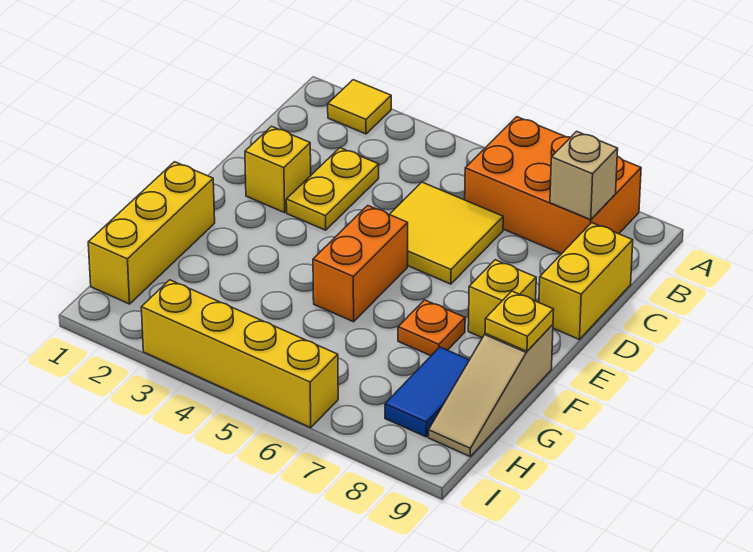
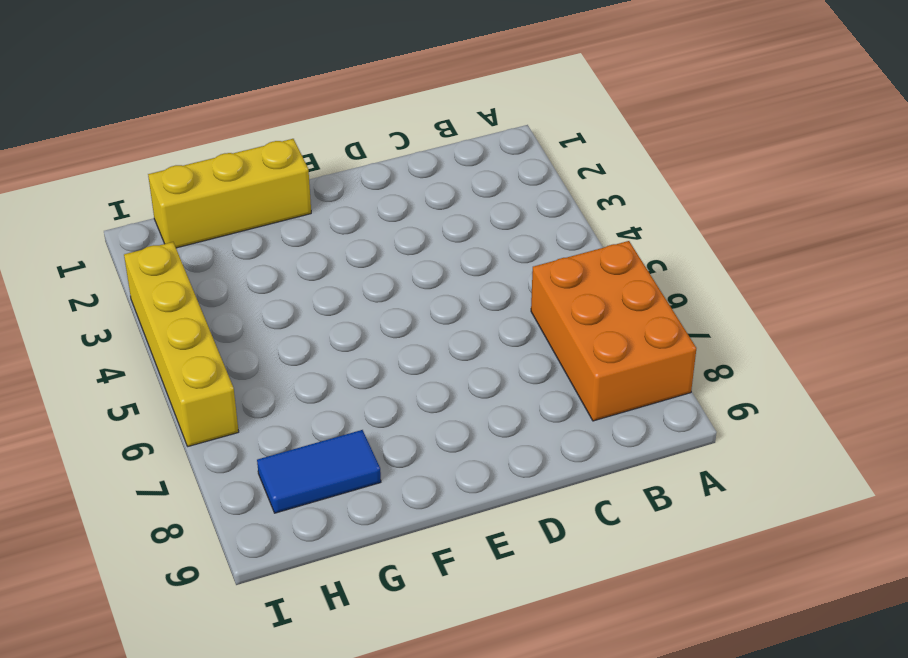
none -> yellow tile A2 level 1
none -> yellow plate C3:D3 level 1
none -> yellow tile C5:D6 level 1

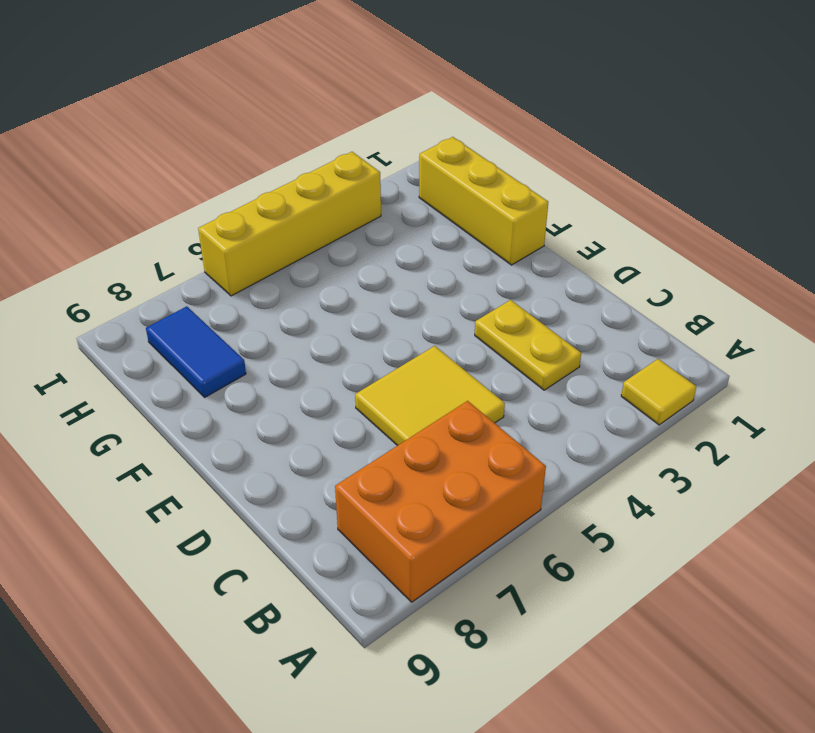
none -> yellow brick C9:D9 level 1
none -> yellow brick D2 level 1
none -> orange brick E5:F5 level 1

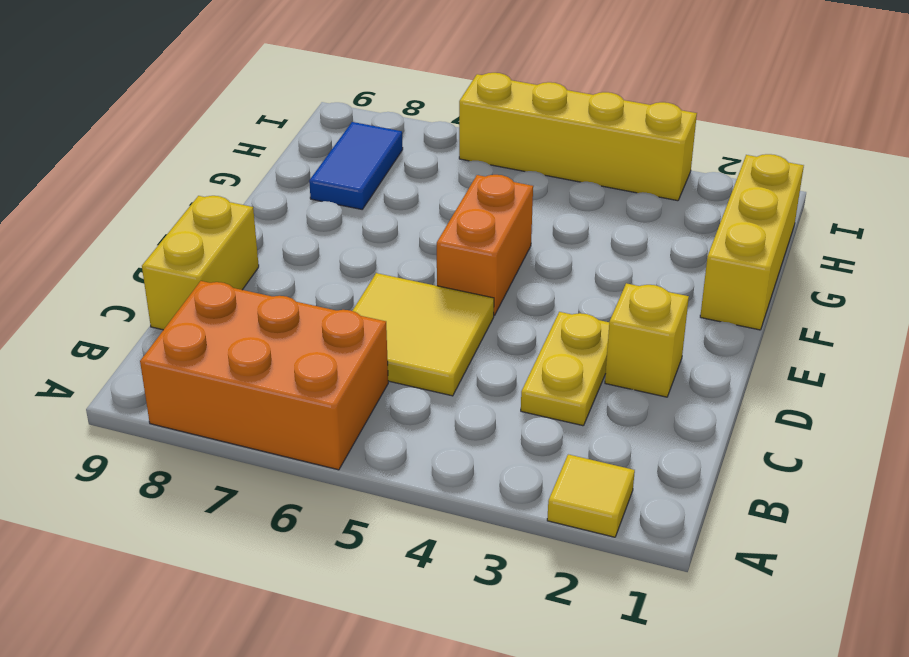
none -> yellow brick E8 level 1
none -> orange plate F7 level 1
none -> tan slope F9:H9 level 1 top F

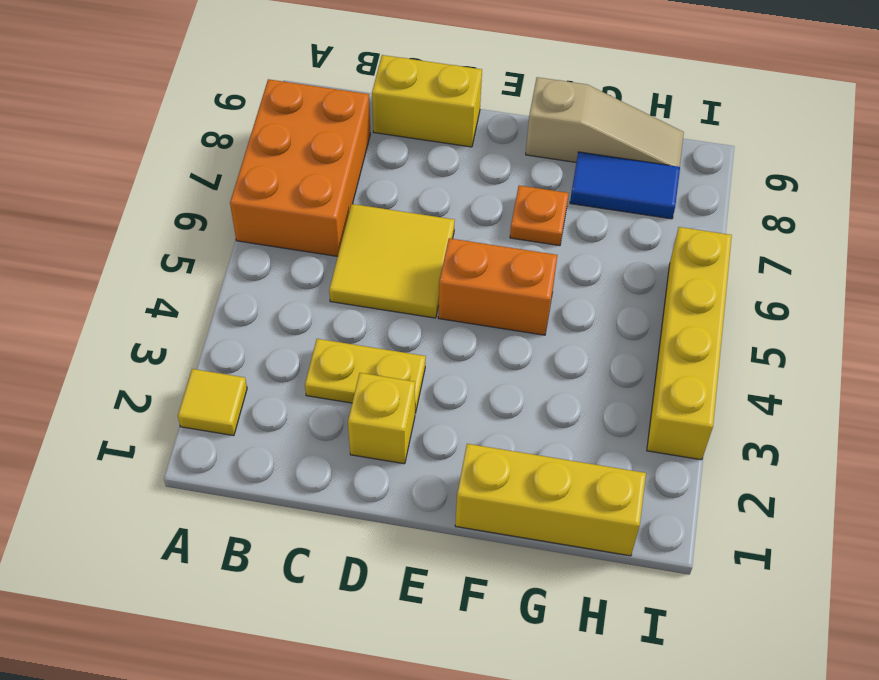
none -> yellow brick E8 level 1
none -> tan brick B8 level 2
none -> yellow plate F9 level 2

